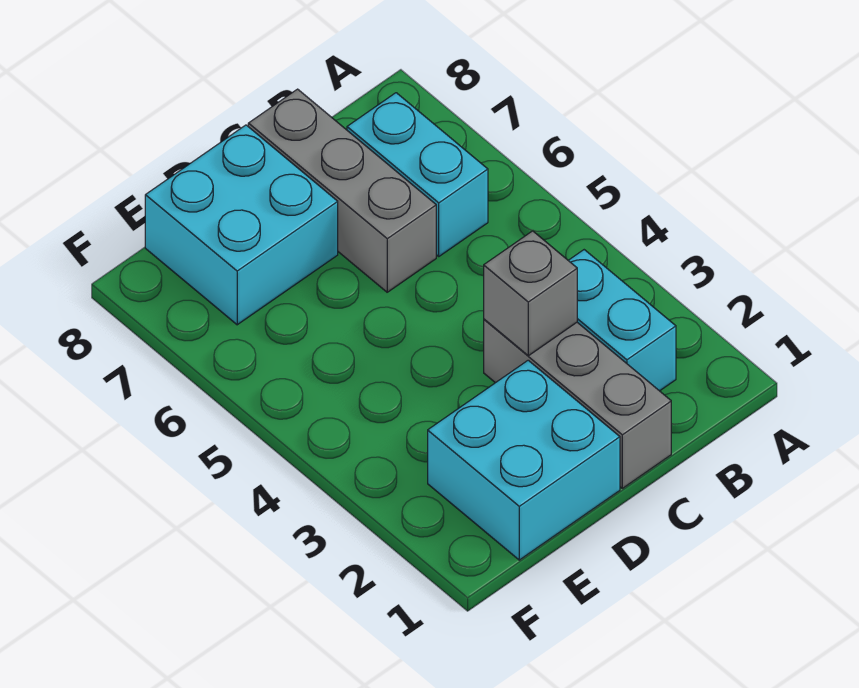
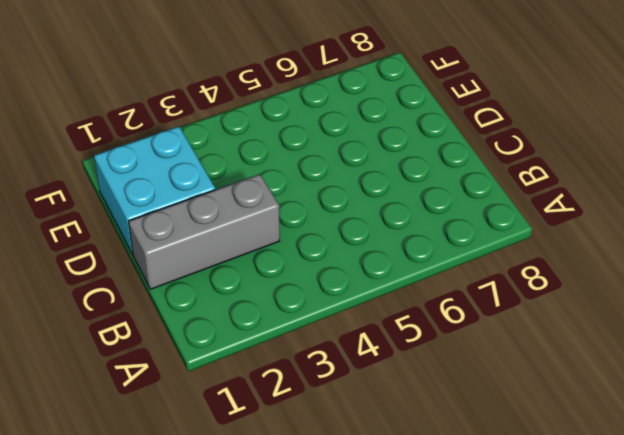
none -> cyan brick B2:B3 level 1
none -> cyan brick B6:B7 level 1

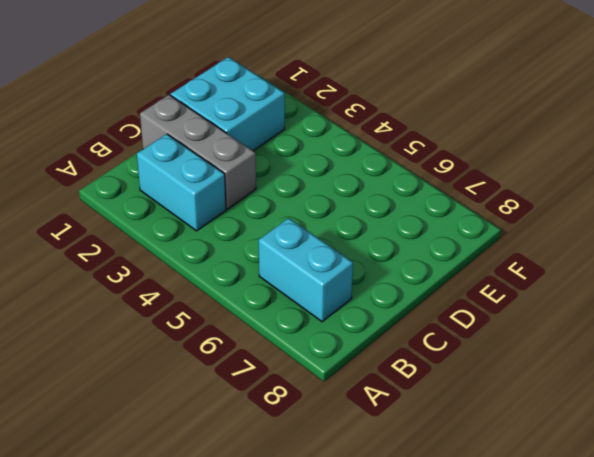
none -> grey brick C6:C8 level 1
none -> cyan brick D7:E8 level 1

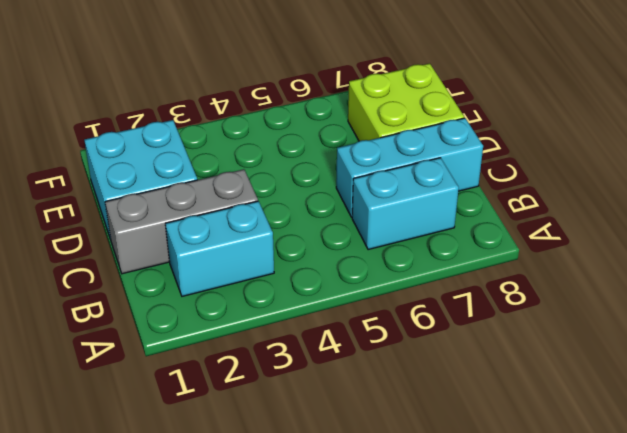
cyan brick C6:C8 level 1 -> grey brick C6:C8 level 1
lime brick D7:E8 level 1 -> cyan brick D7:E8 level 1
none -> grey brick C3 level 2

